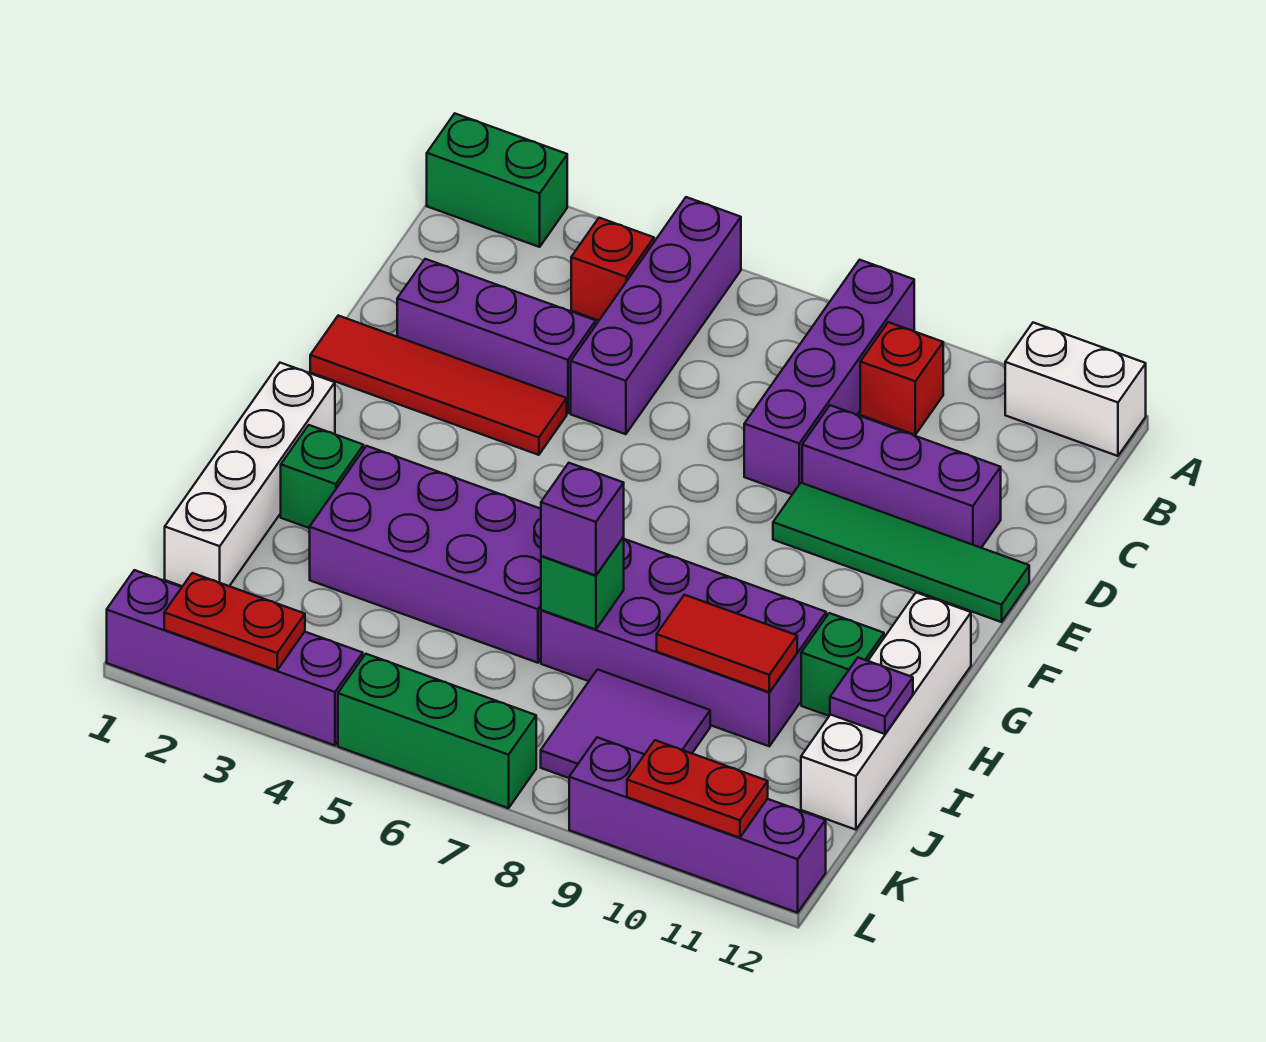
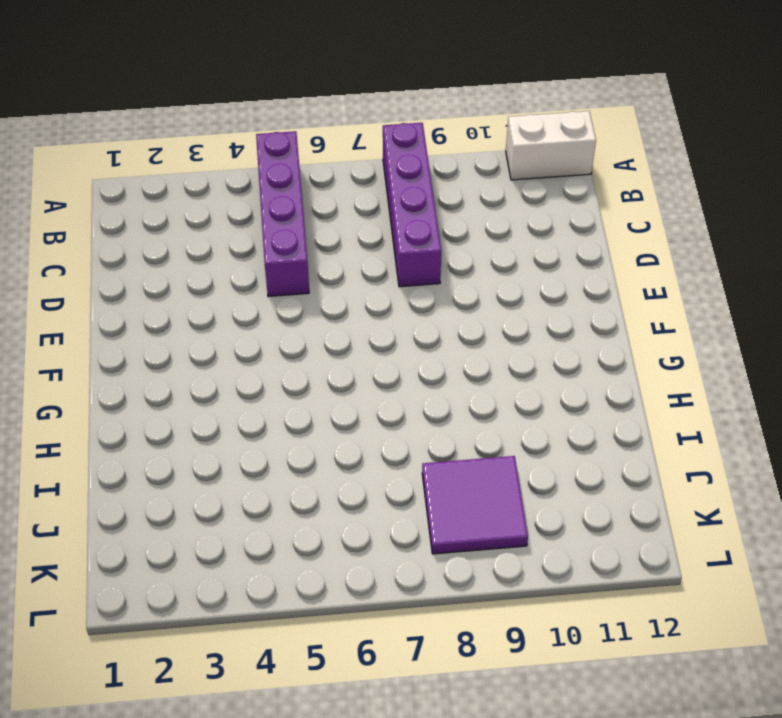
none -> green brick A1:A2 level 1
none -> red brick B4 level 1
none -> red brick B9 level 1

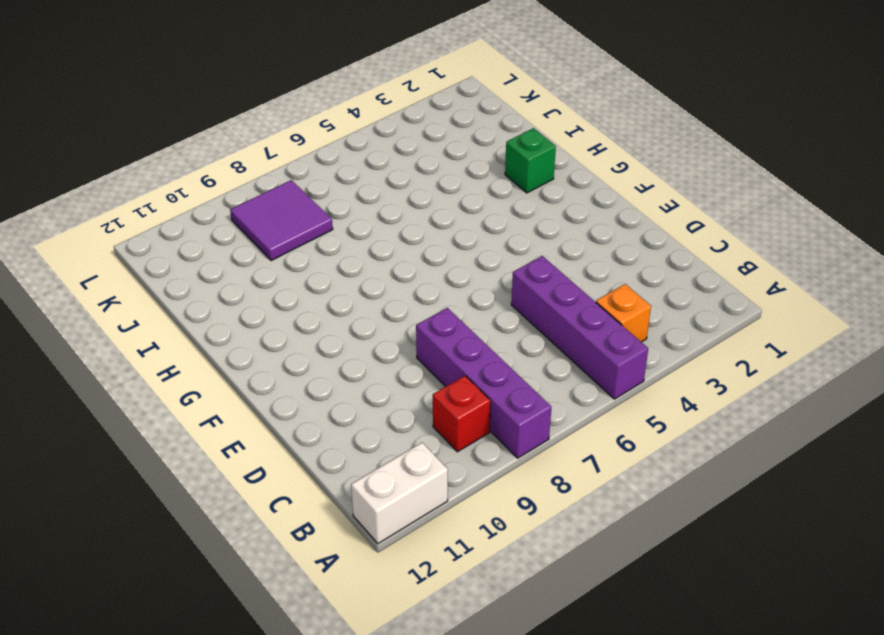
orange brick B4 level 1 -> red brick B4 level 1
none -> green brick A1:A2 level 1
none -> purple brick D2:D4 level 1
none -> purple brick D9:D11 level 1

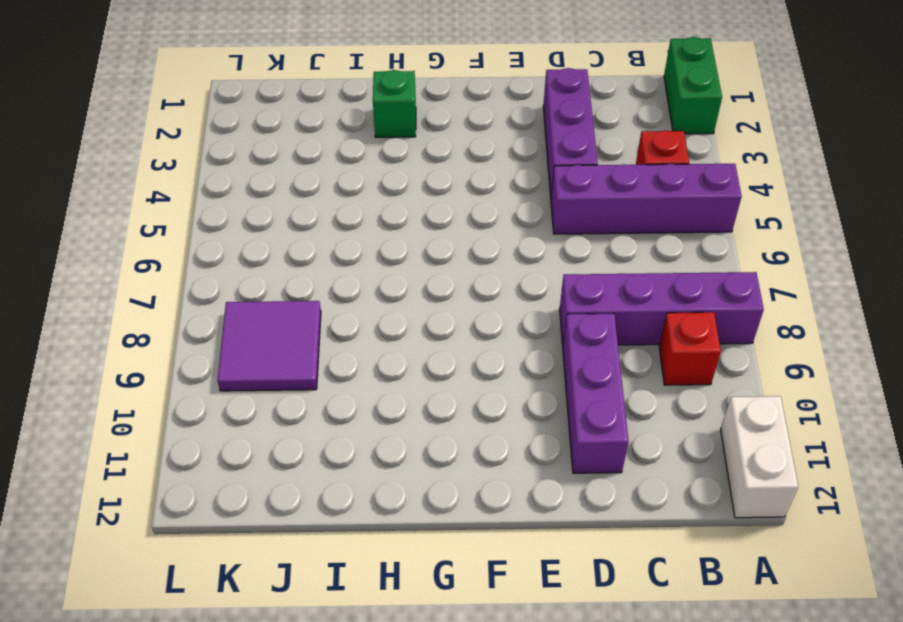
none -> red tile E1:E4 level 1
none -> green tile E9:E12 level 1
none -> white brick G1:J1 level 1

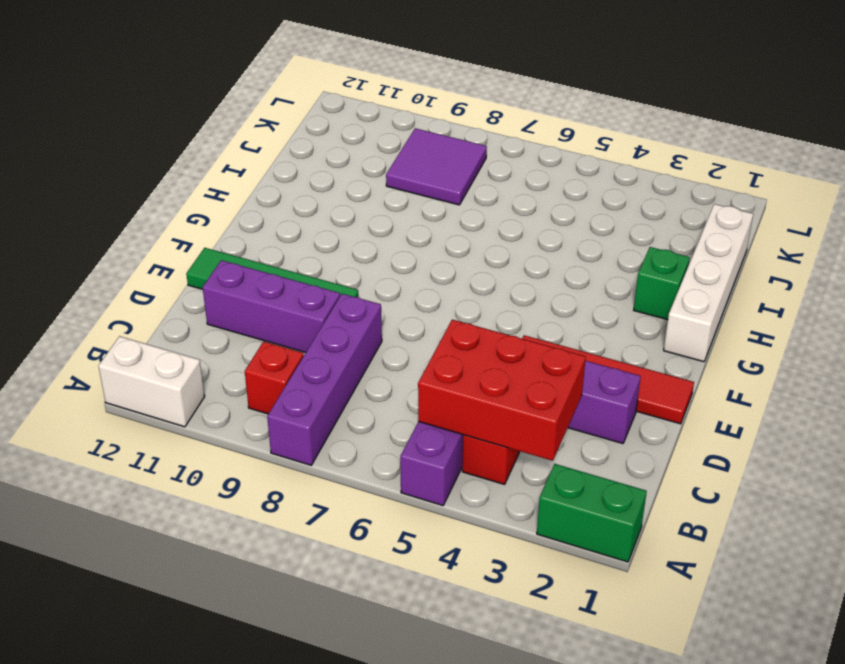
red brick B3:C5 level 2 -> none
none -> white brick G12:J12 level 1
none -> purple brick H3:I6 level 1
none -> purple brick H7:I10 level 1

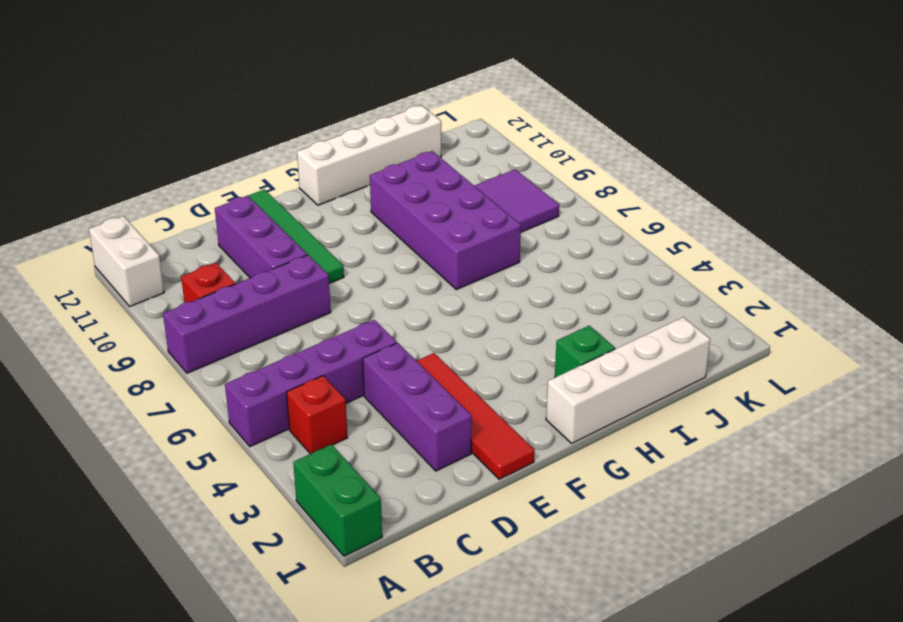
none -> purple brick H3:I6 level 1
none -> green brick H11 level 1
none -> purple brick L1:L4 level 1

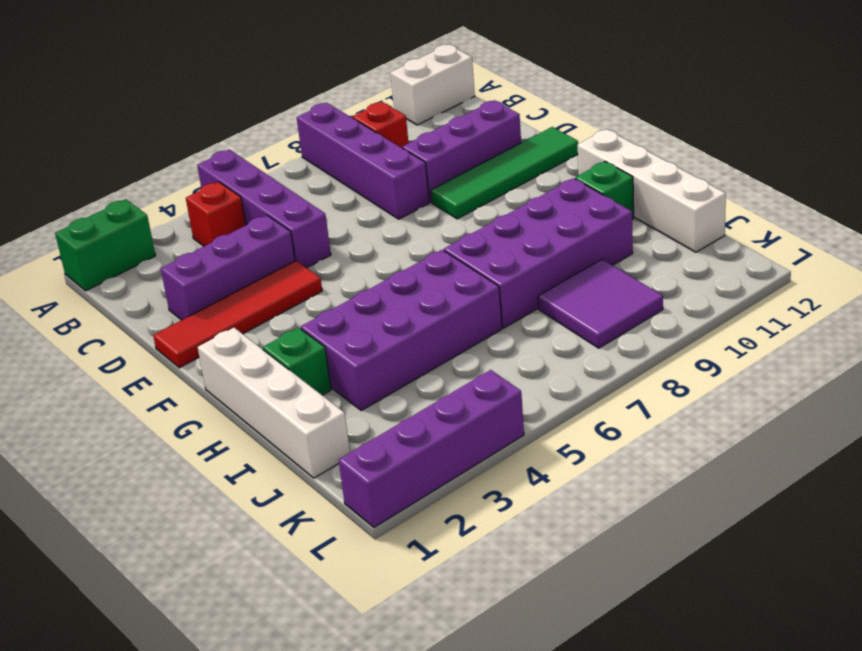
none -> green brick L5:L7 level 1
none -> purple brick L9:L12 level 1
none -> green brick I7 level 2

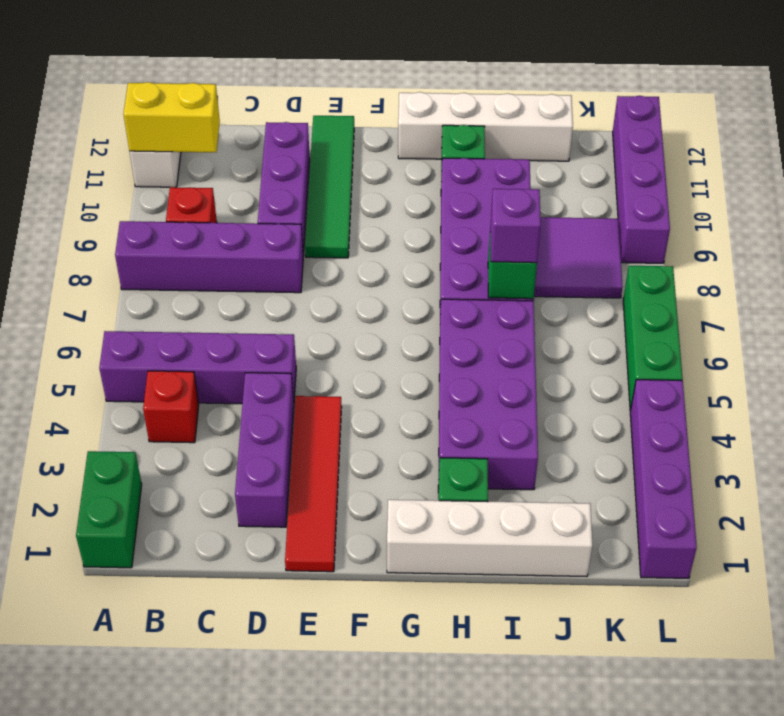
yellow brick A11:B11 level 2 -> none
none -> red tile I9:I10 level 2
none -> purple plate I12 level 2
none -> red plate L2:L3 level 2

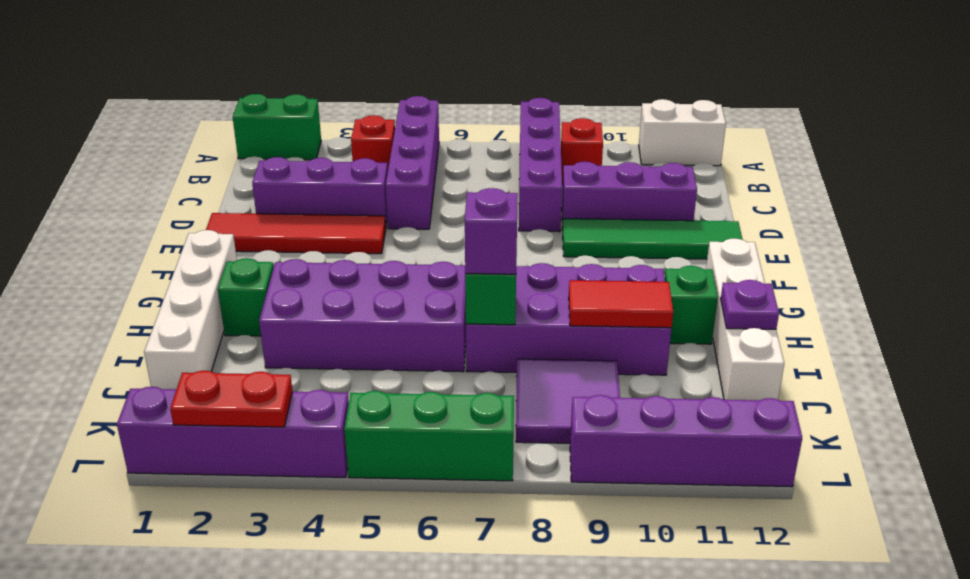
none -> red plate L10:L11 level 2

